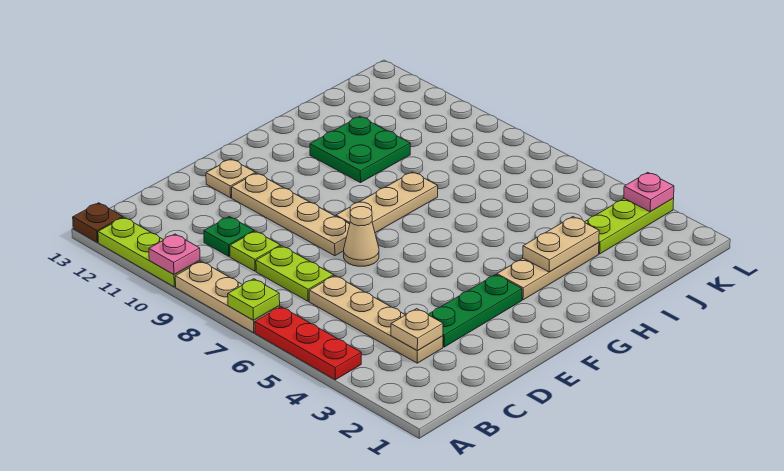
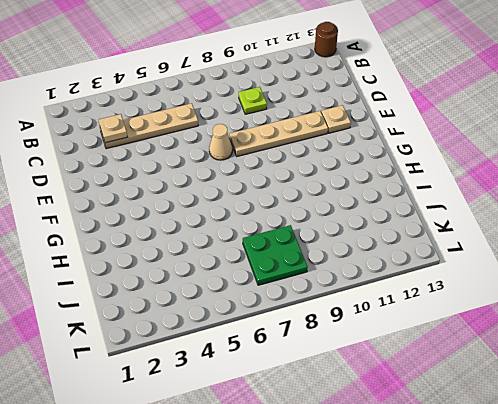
brown round brick A13 level 1 -> brown plate A13 level 1
green plate J7:K8 level 1 -> green plate H10:I11 level 1
none -> red plate A4:A6 level 1
none -> tan plate A7:A9 level 1
none -> lime plate A10:A12 level 1

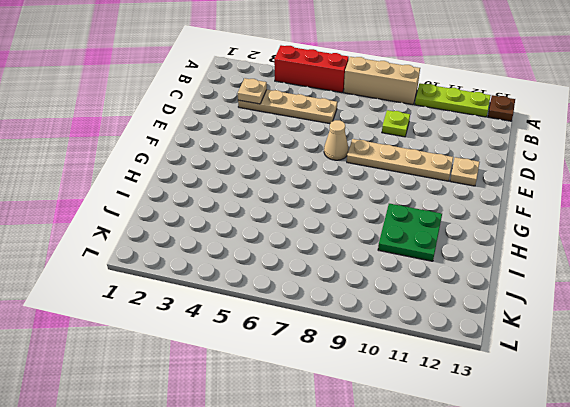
red brick A4:A6 level 1 -> red plate A4:A6 level 1
tan brick A7:A9 level 1 -> tan plate A7:A9 level 1
none -> lime plate C7:C8 level 1
none -> green plate C10 level 1
none -> green plate D3:F3 level 1

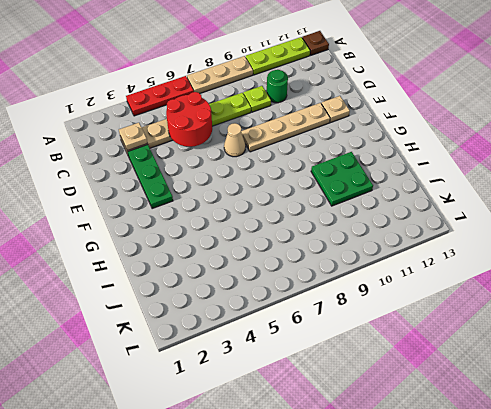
red round brick C5:D6 level 2 -> none
green round brick C10 level 1 -> green plate C10 level 1
none -> tan plate F8:H8 level 1
none -> tan plate G3:I3 level 1
none -> lime plate J3:L3 level 1

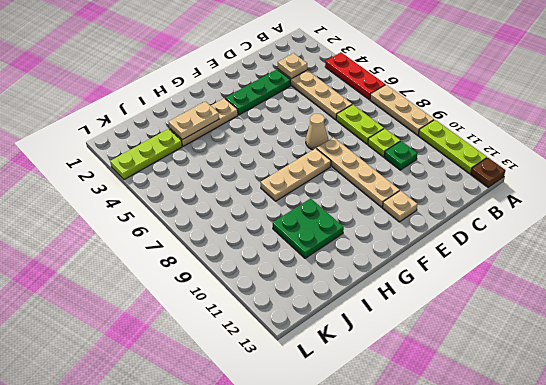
none -> lime plate A7 level 2
none -> pink plate A10 level 2
none -> pink plate L3 level 2

